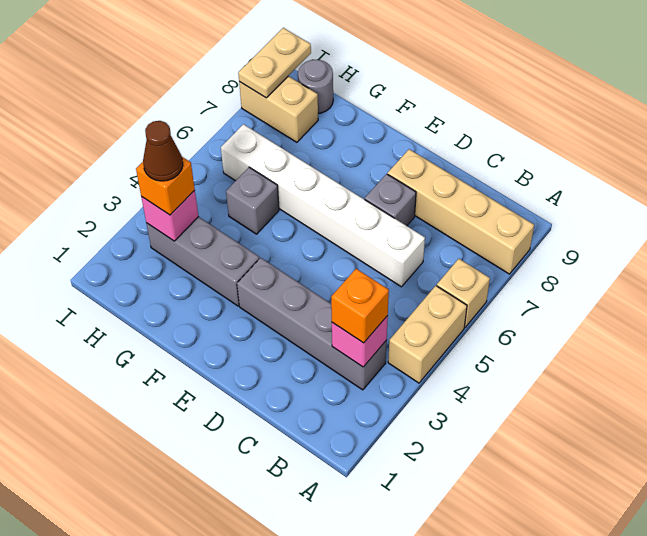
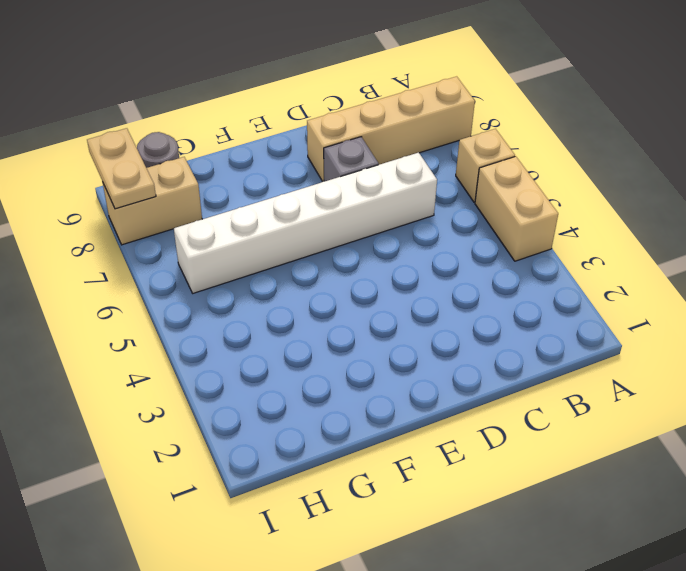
none -> grey brick B3:E3 level 1
none -> grey brick F3:H3 level 1
none -> grey brick G5 level 1

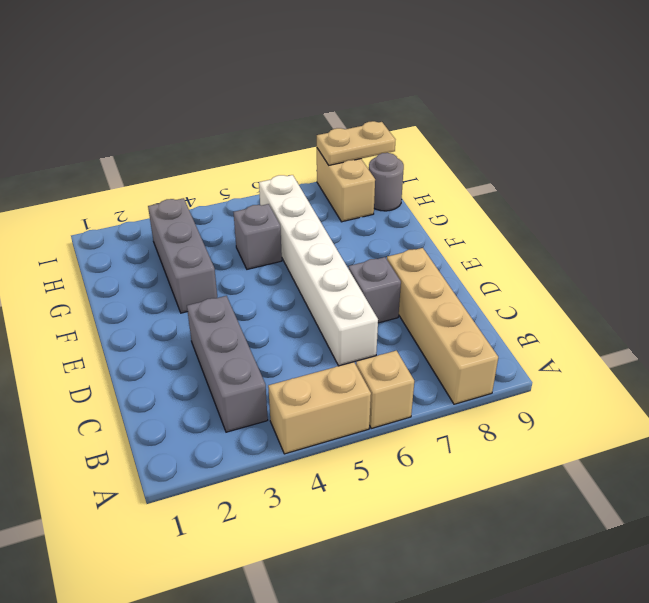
grey brick B3:D3 level 1 -> grey brick B3:E3 level 1
none -> pink brick B3 level 2
none -> pink brick H3 level 2
none -> orange brick B3 level 3

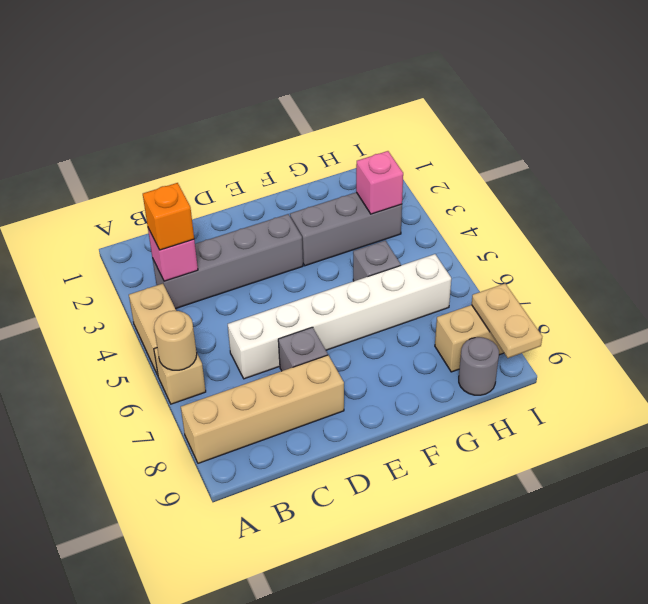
tan round brick A6 level 2 -> none
none -> orange brick H3 level 3
none -> brown cone H3 level 4

